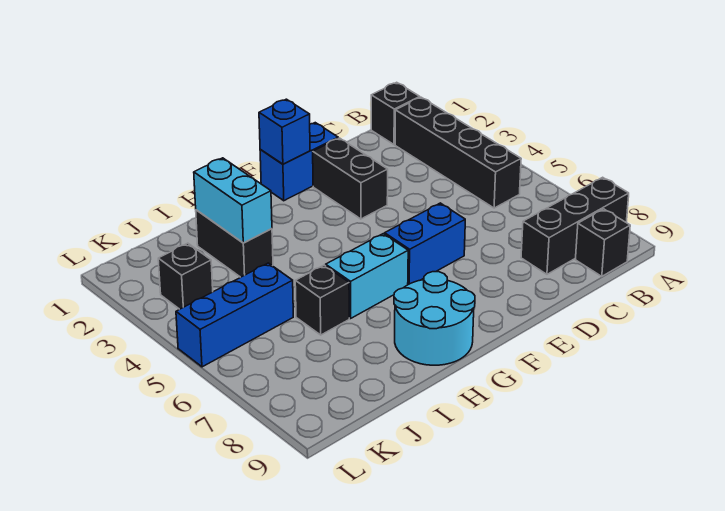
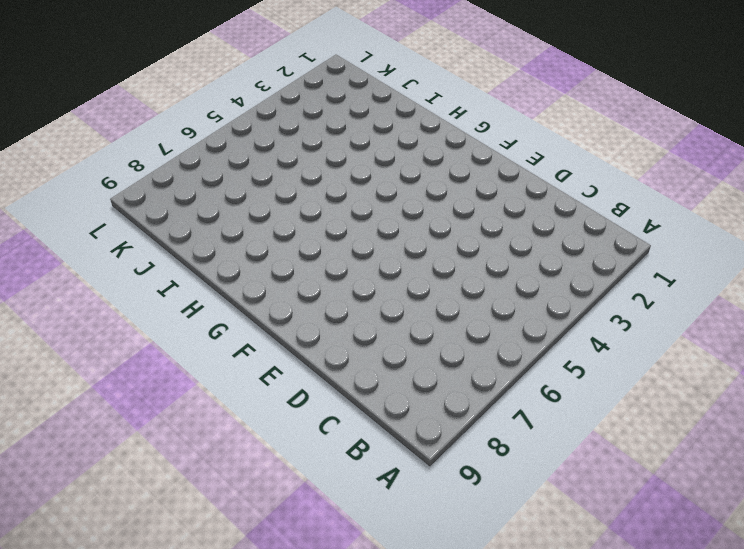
none -> black brick A8:C8 level 1
none -> black brick B1 level 1
none -> black brick B2:B5 level 1

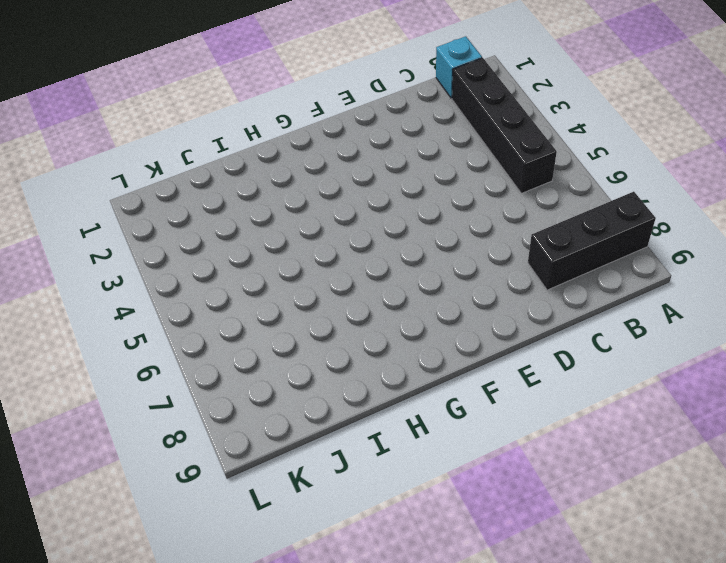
cyan brick B1 level 1 -> black brick B1 level 1
none -> black brick B9 level 1
none -> blue brick E1:F1 level 1
none -> black brick E2:E3 level 1

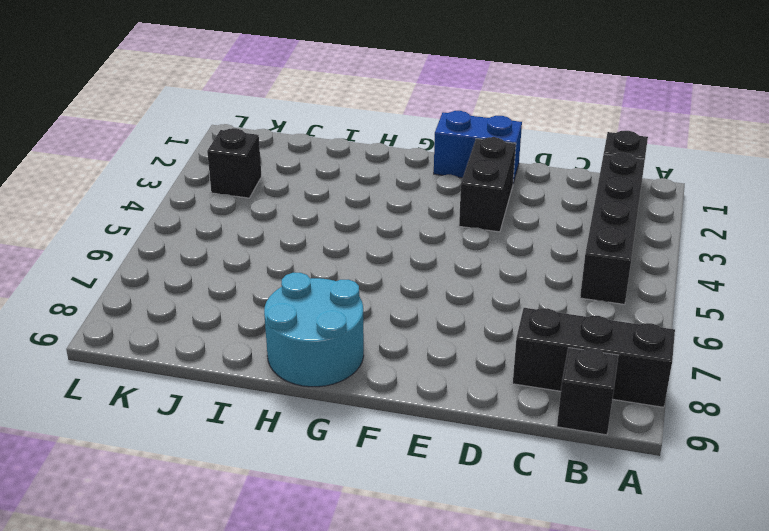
none -> blue brick E6:F6 level 1
none -> cyan brick G6:H6 level 1
none -> black brick I2:I3 level 1

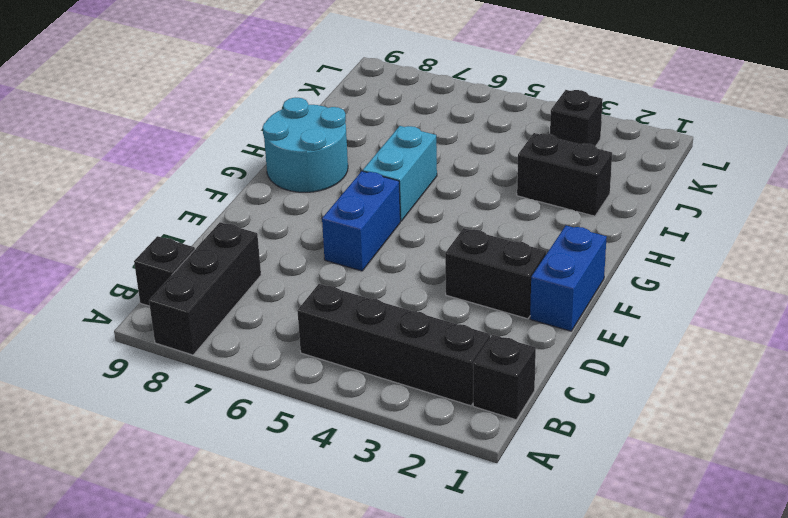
none -> black brick I6 level 1
none -> blue brick J5:L5 level 1
none -> blue brick F1 level 2

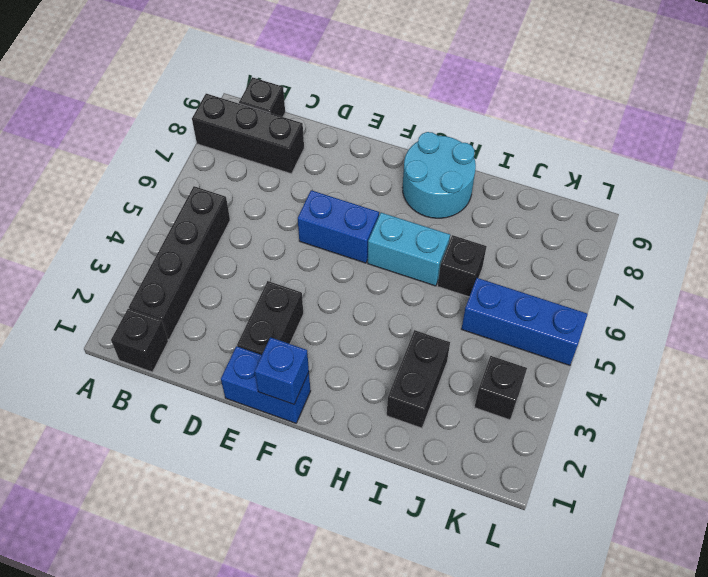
none -> cyan brick I2:I3 level 2

